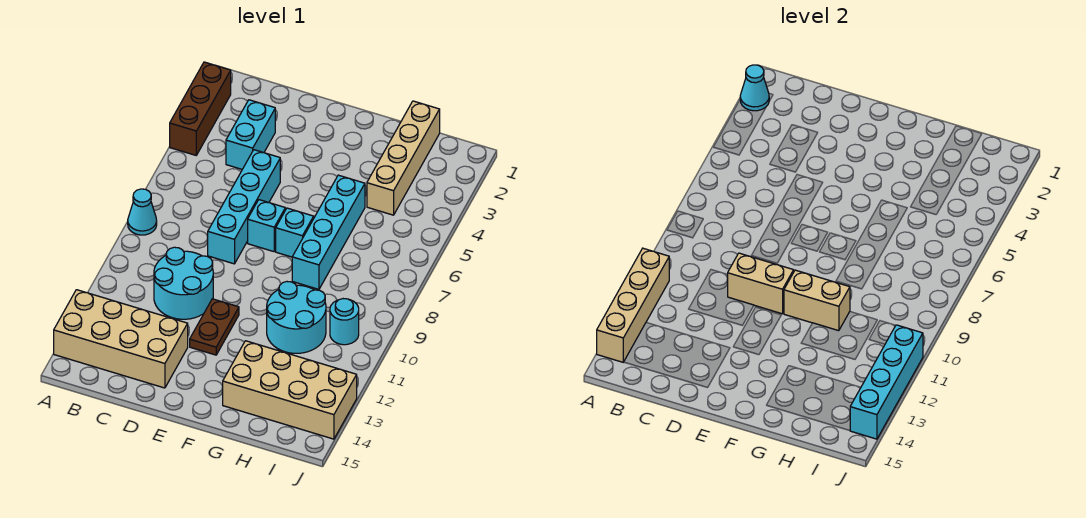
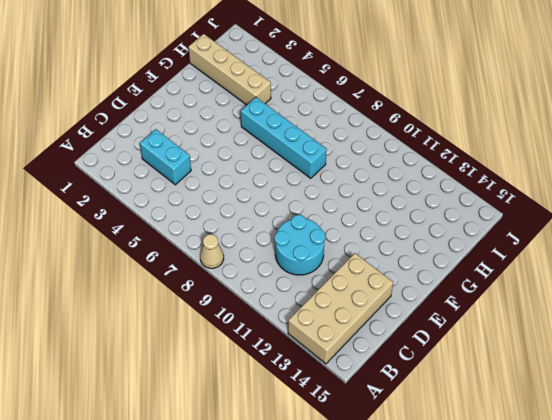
tan cone A8 level 1 -> cyan cone A8 level 1
none -> brown brick A2:A4 level 1
none -> cyan brick D5:D8 level 1
none -> cyan brick E7 level 1

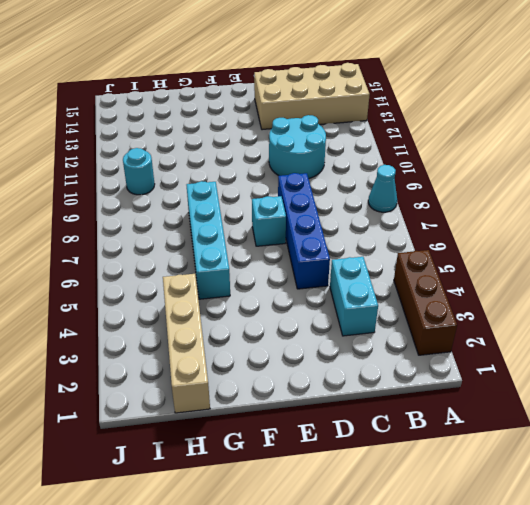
blue brick D5:D8 level 1 -> cyan brick D5:D8 level 1
none -> brown plate E11:E12 level 1
none -> cyan brick F7 level 1
none -> cyan round brick G10:H11 level 1

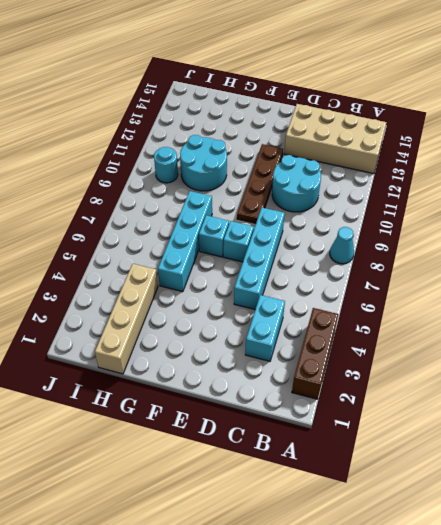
brown plate E9:E12 level 1 -> brown plate E11:E12 level 1
none -> tan brick G13:J14 level 1
none -> cyan cone A2 level 2
none -> tan brick A11:A14 level 2

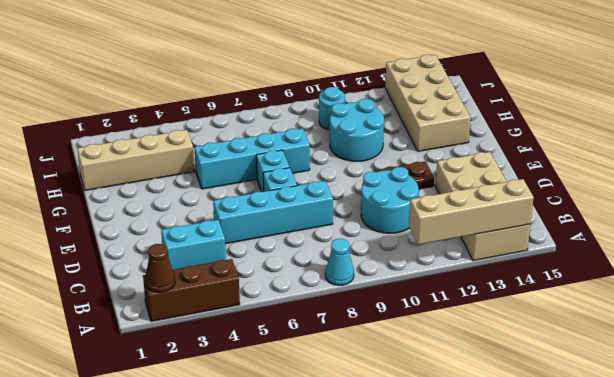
brown cone A2 level 2 -> cyan cone A2 level 2
none -> tan brick D10:E10 level 2
none -> tan brick F10:G10 level 2
none -> cyan brick J11:J14 level 2

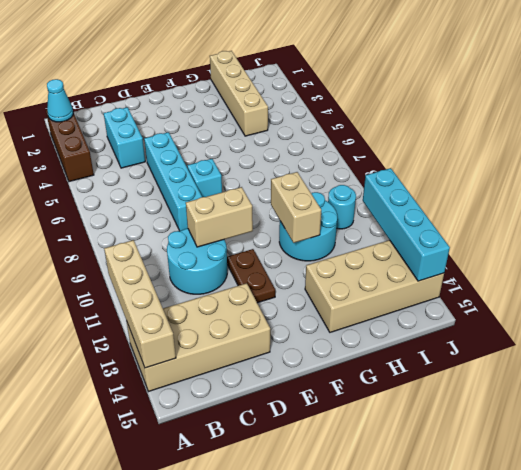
tan brick G10:G11 level 2 -> tan brick F10:G10 level 2
none -> cyan cone A8 level 1
none -> cyan brick F7 level 1
none -> cyan brick G5:G8 level 1

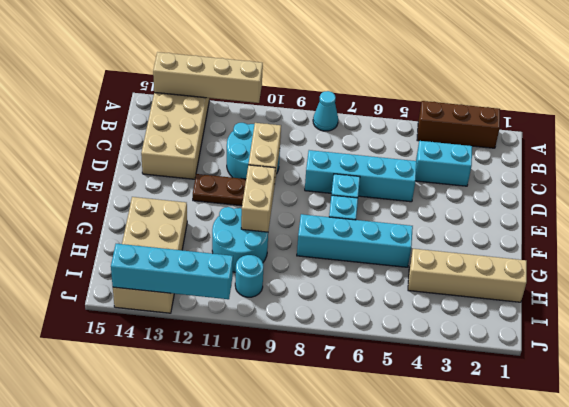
none -> cyan cone A2 level 2

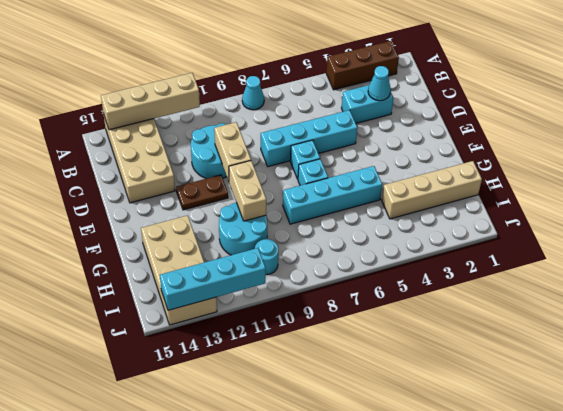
cyan cone C3 level 2 -> cyan cone A2 level 2

